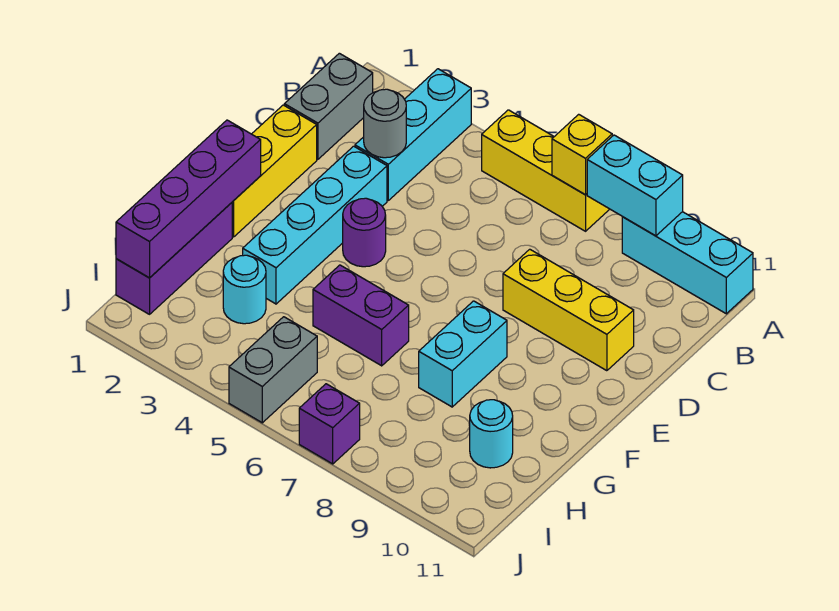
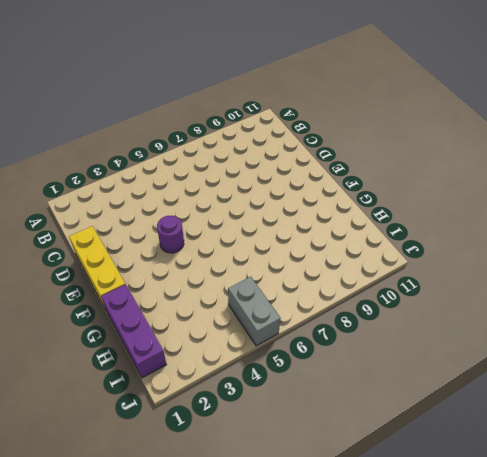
none -> cyan brick A3:C3 level 1
none -> yellow brick A5:A7 level 1
none -> cyan brick A9:A11 level 1

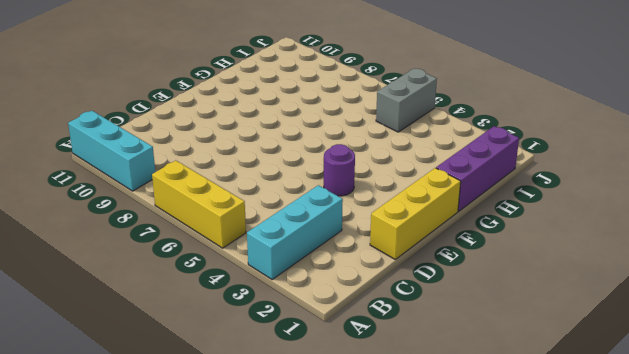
none -> grey brick B1:C1 level 1
none -> cyan brick D3:G3 level 1
none -> yellow brick D8:D10 level 1

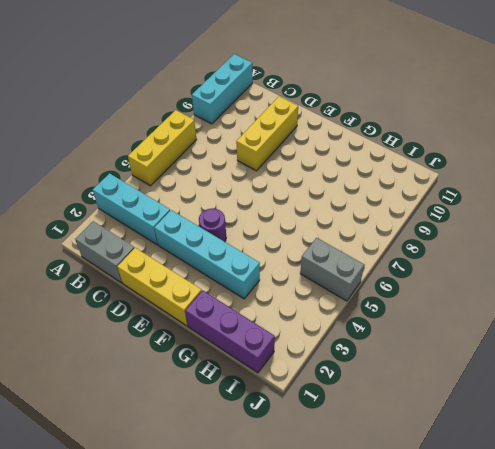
none -> cyan brick F8:G8 level 1
none -> purple brick G5:G6 level 1
none -> cyan round brick H3 level 1

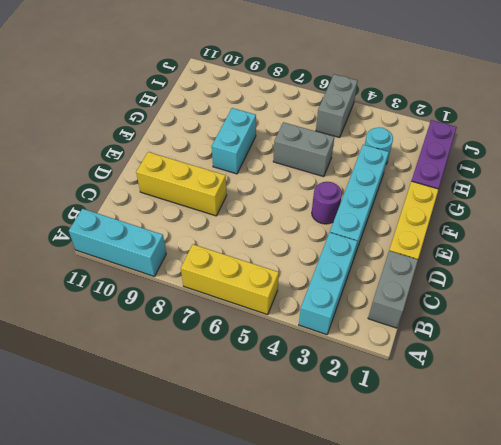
grey brick G5:G6 level 1 -> purple brick G5:G6 level 1
none -> cyan round brick H10 level 1
none -> purple brick J7 level 1
none -> yellow brick A7 level 2

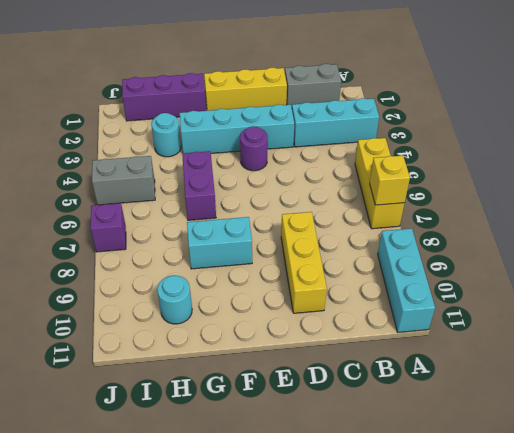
none -> cyan brick A8:A9 level 2
none -> grey round brick C3 level 2
none -> purple brick F1:I1 level 2

